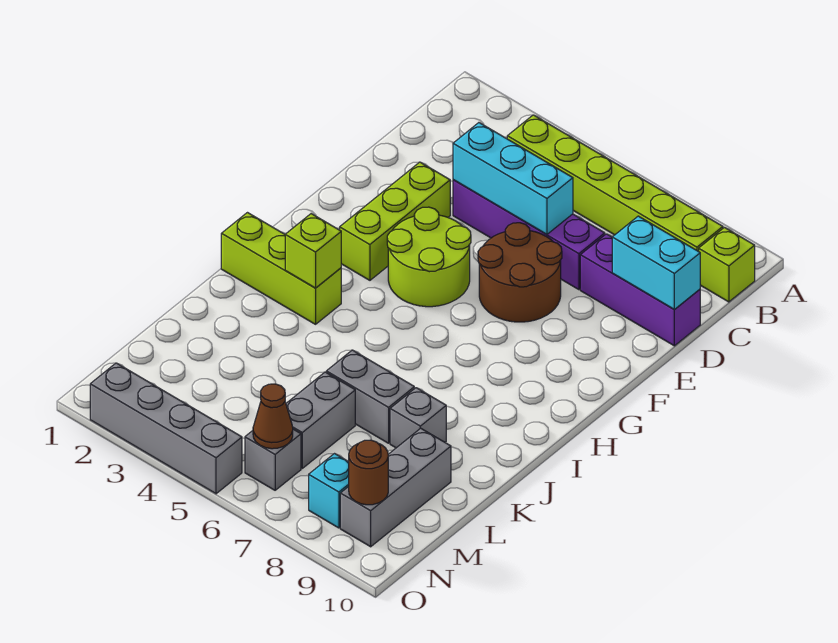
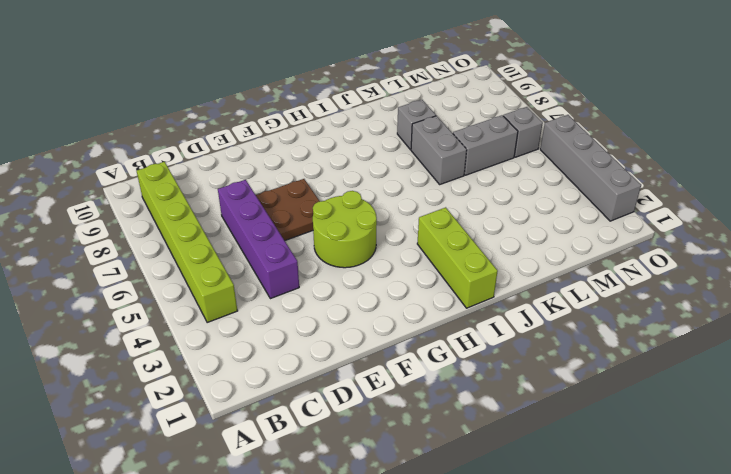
brown plate E6:F7 level 1 -> brown round brick E6:F7 level 1
none -> lime brick B10 level 1
none -> purple brick D8:D10 level 1
none -> lime brick E3:G3 level 1

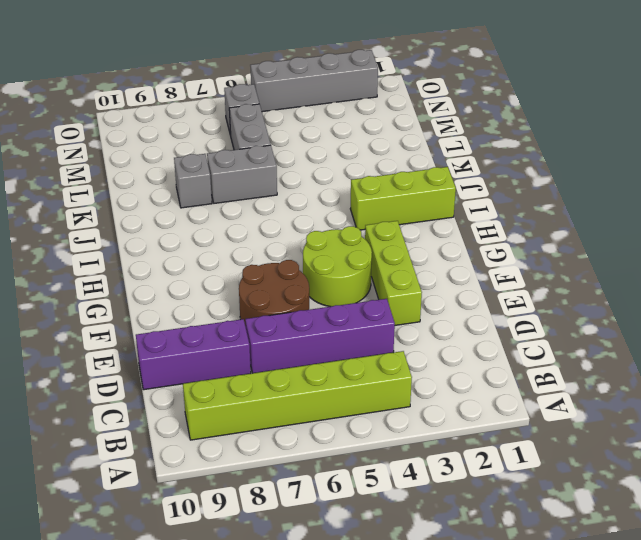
none -> lime brick B10 level 1
none -> grey brick L9:N9 level 1
none -> cyan brick N8 level 1

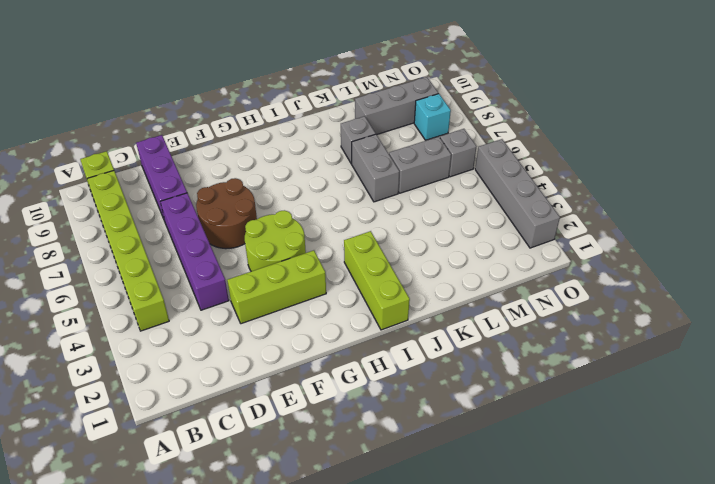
none -> cyan brick D4:D6 level 2
none -> cyan brick D9:D10 level 2
none -> lime brick I3 level 2

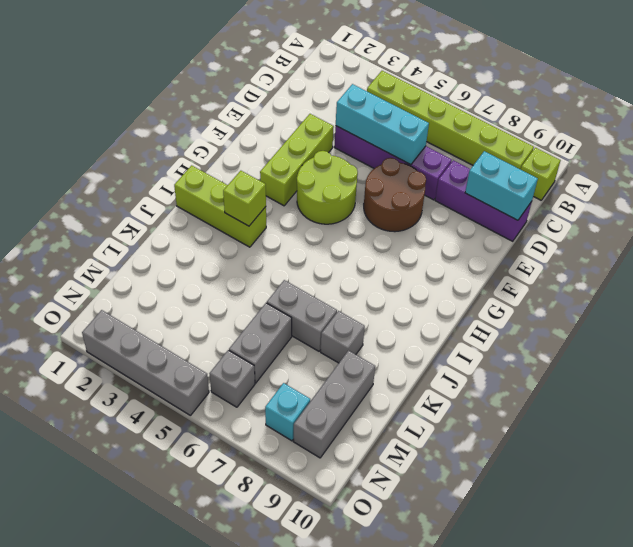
none -> brown cone N6 level 2
none -> brown round brick N9 level 2

